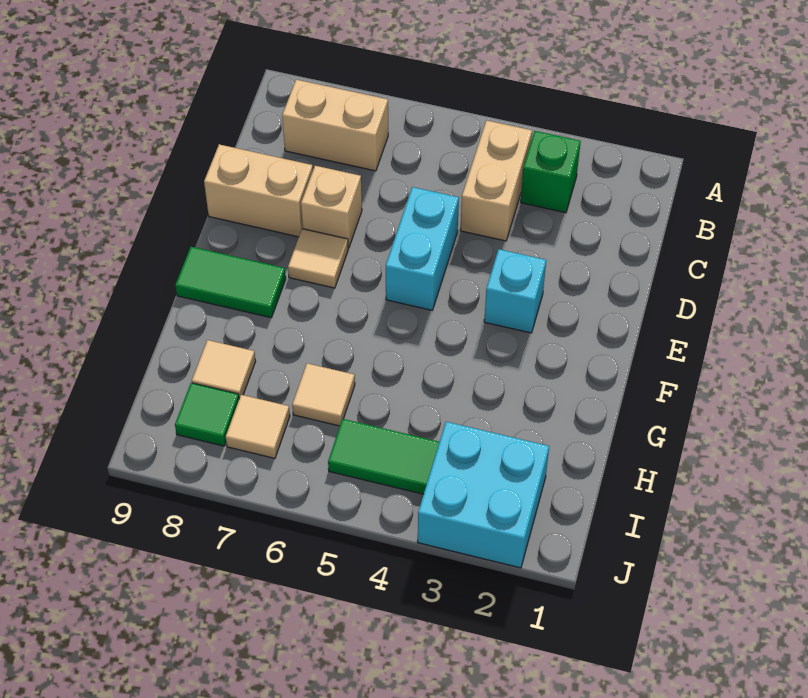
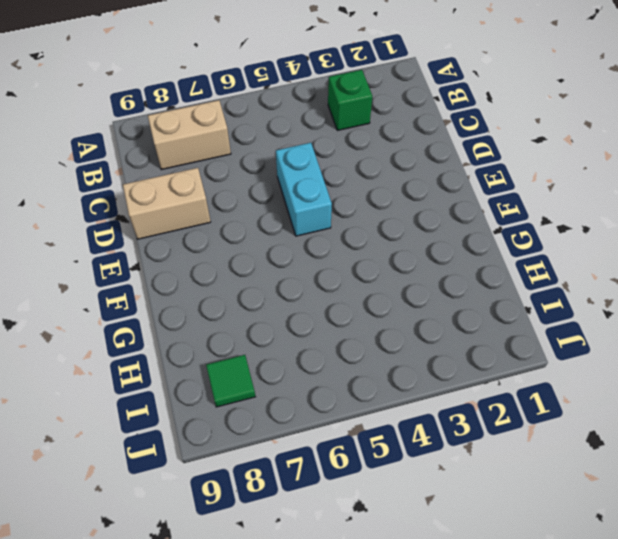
none -> tan brick B4:C4 level 1
none -> tan brick D7 level 1
none -> cyan brick E3 level 1

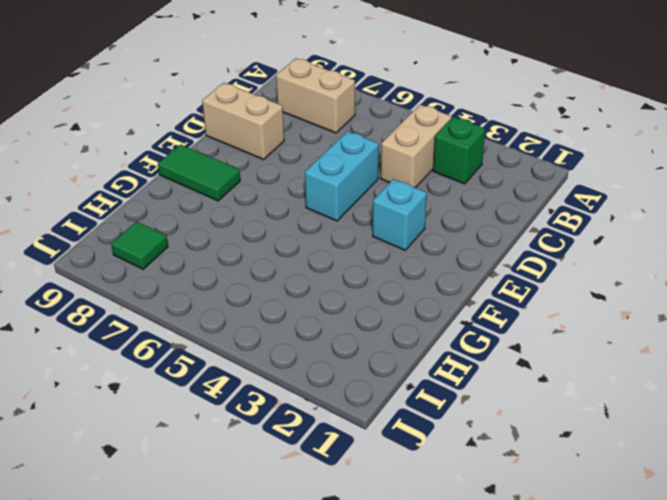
none -> tan brick D7 level 1
none -> tan tile E7 level 1
none -> tan tile H6 level 1

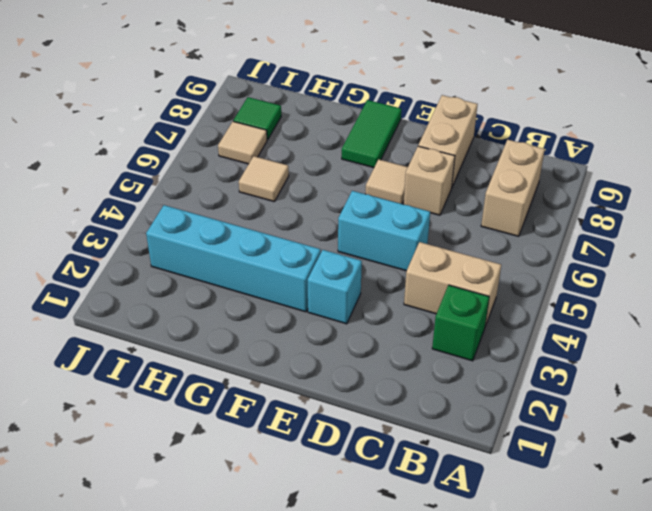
cyan brick F3:I3 level 1 -> cyan brick I2:J3 level 1
none -> tan tile H8 level 1
none -> green tile I4:I5 level 1

